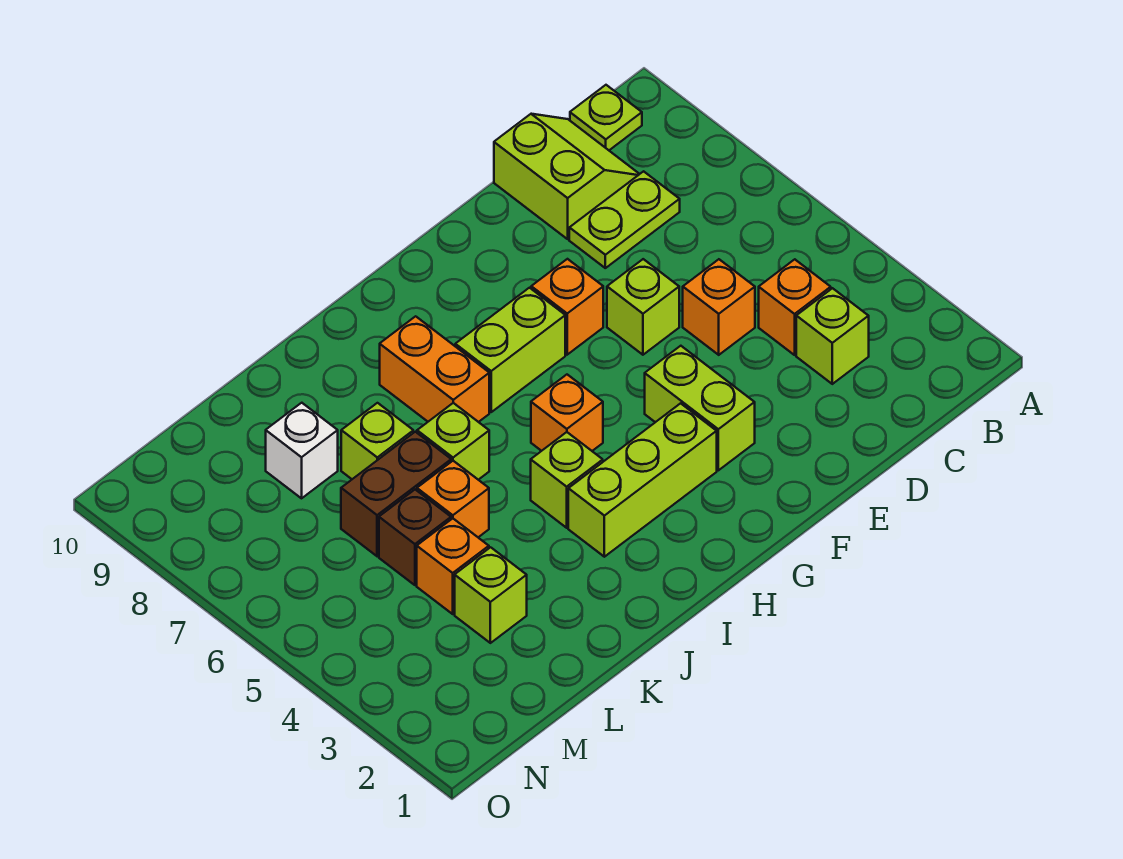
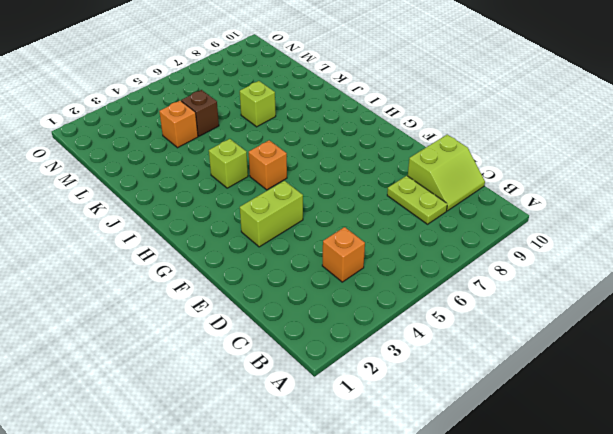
none -> lime plate B10 level 1
none -> lime brick C3 level 1
none -> orange brick D5 level 1

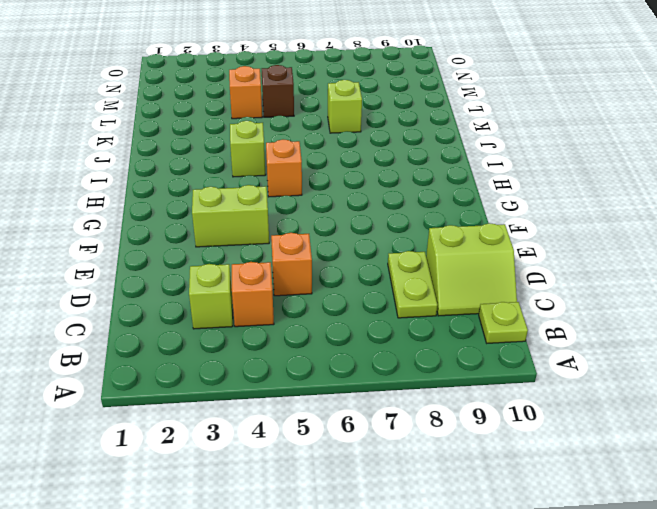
none -> lime brick E6 level 1
none -> orange brick F7 level 1
none -> lime brick G3:I3 level 1

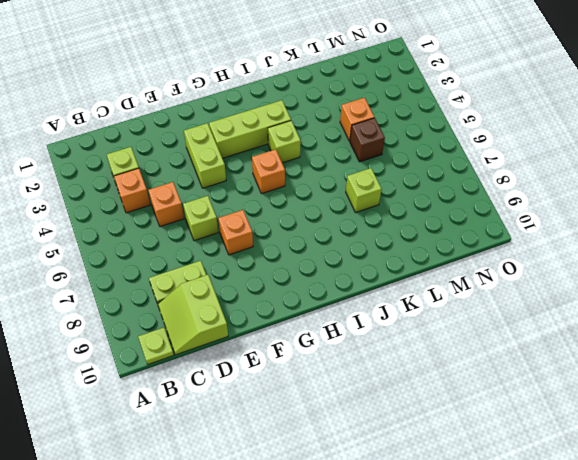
none -> lime brick G7:H7 level 1
none -> orange brick I7:I8 level 1
none -> lime brick J6 level 1

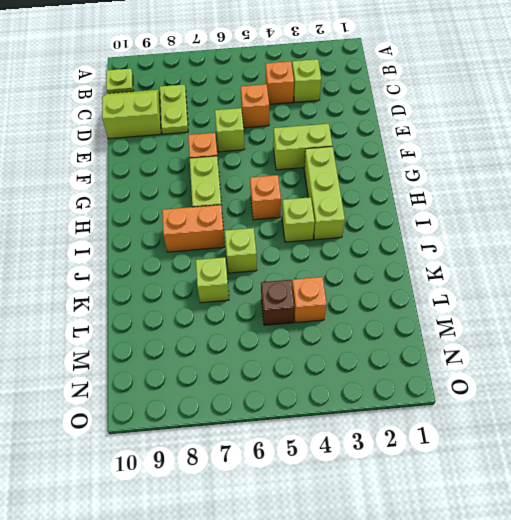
none -> orange brick K5 level 1
none -> brown brick K6:L6 level 1
none -> lime brick L3 level 1

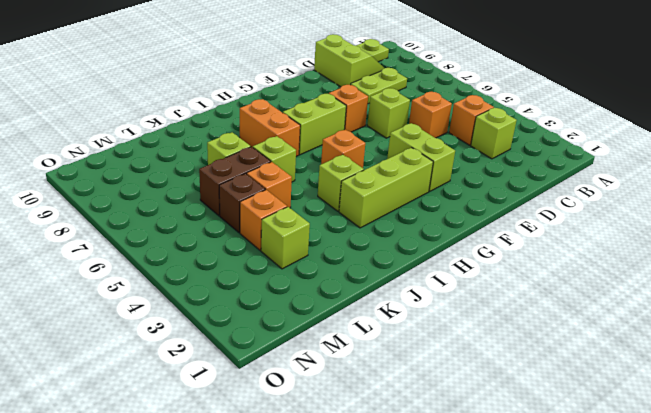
none -> white brick L8 level 1

